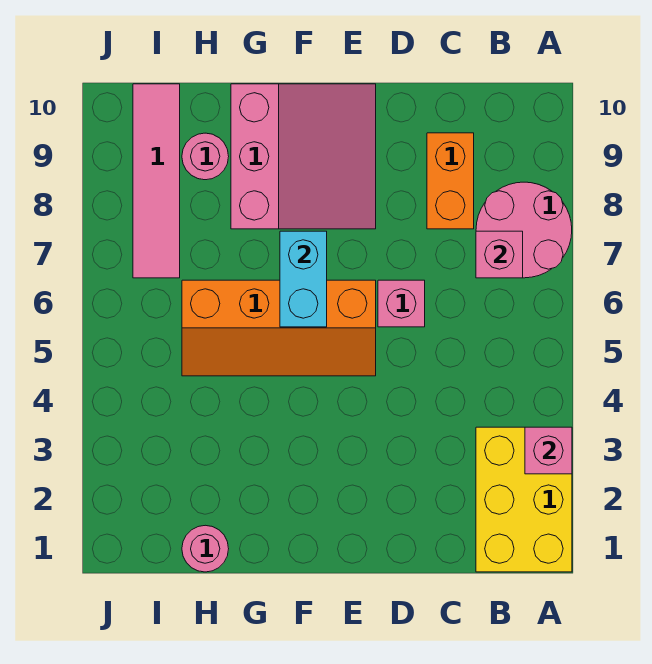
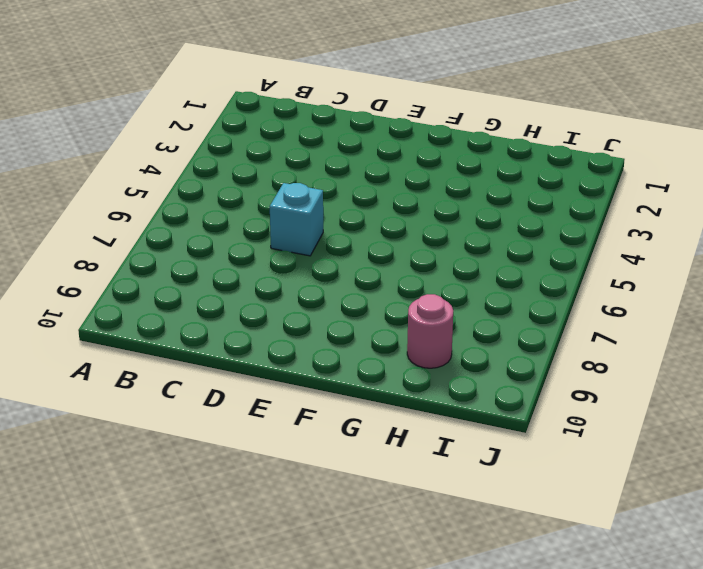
cyan brick D6 level 1 -> pink brick D6 level 1
none -> yellow brick A1:B3 level 1
none -> pink round brick A7:B8 level 1
none -> orange brick C8:C9 level 1

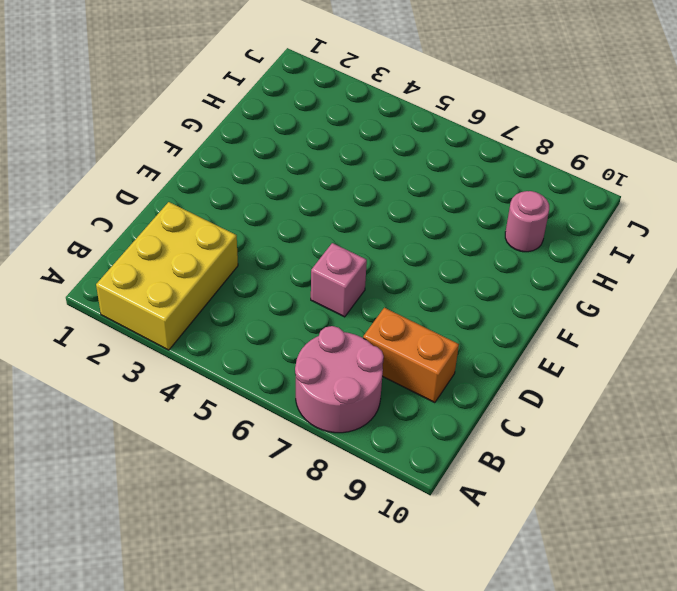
yellow brick A2:C3 level 1 -> yellow brick A1:B3 level 1
none -> orange slope E5:H6 level 1 top 6
none -> pink slope E8:G10 level 1 top G
none -> pink round brick H1 level 1

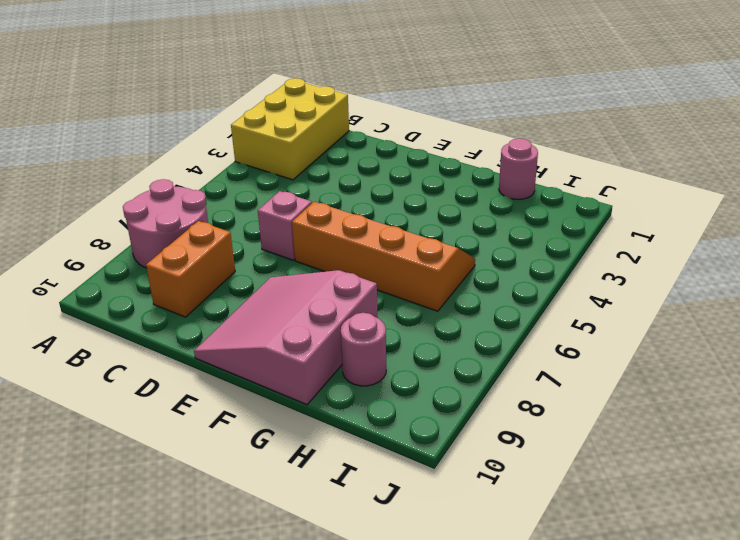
none -> pink tile I7:I10 level 1
none -> pink brick A3 level 2
none -> pink brick B7 level 2

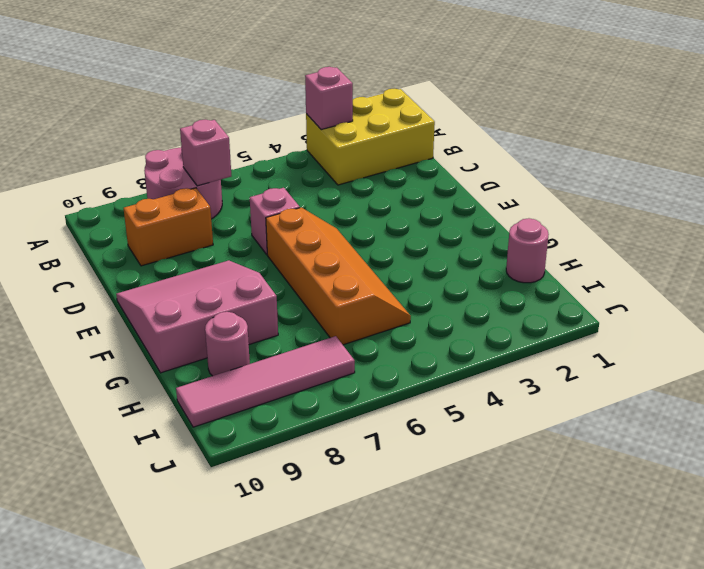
none -> cyan brick F6:F7 level 2

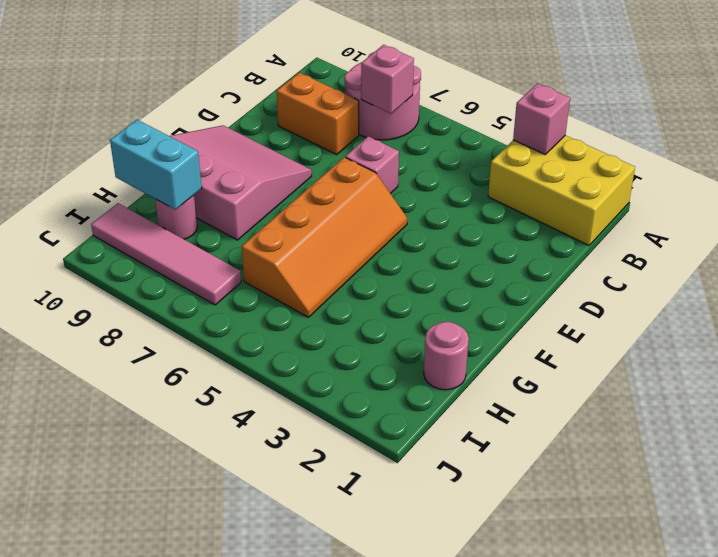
cyan brick H9:H10 level 2 -> cyan brick F6:F7 level 2

